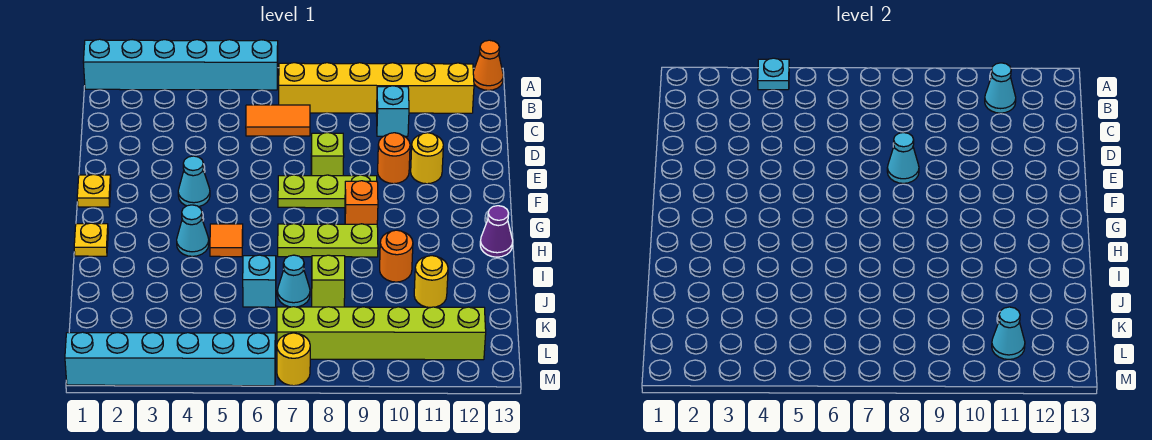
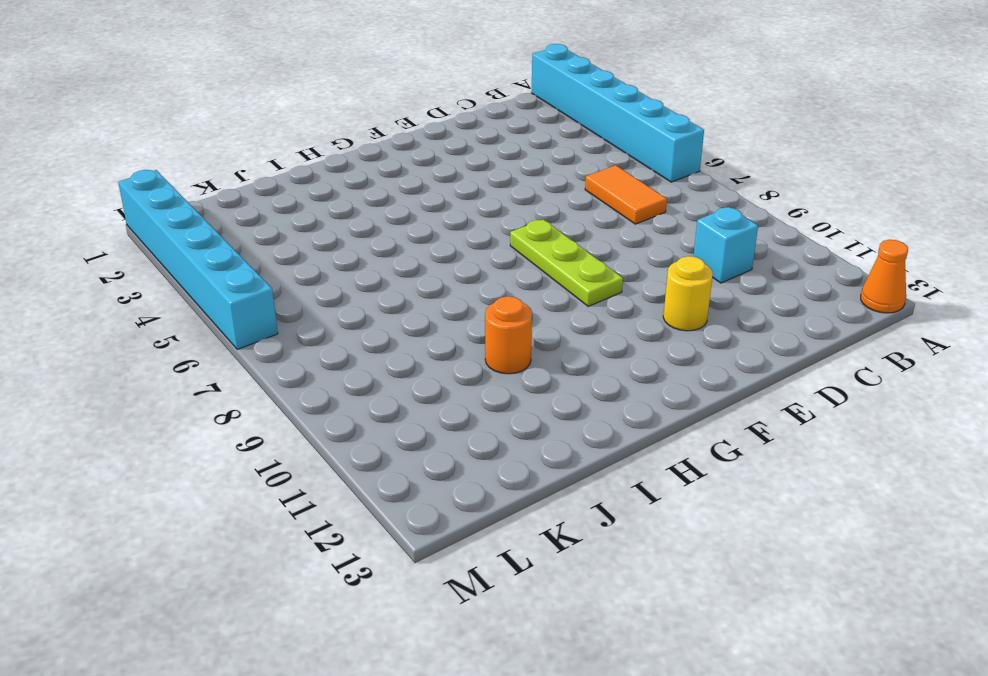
none -> yellow brick B7:B12 level 1
none -> lime brick E8 level 1
none -> orange round brick E10 level 1

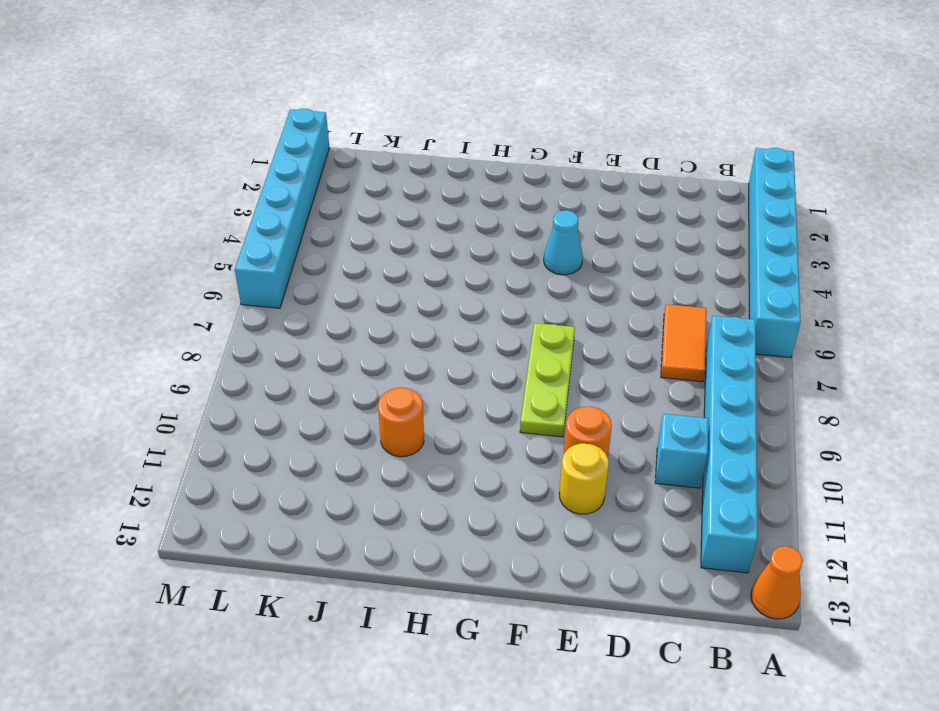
cyan brick B7:B12 level 1 -> yellow brick B7:B12 level 1
none -> lime brick E8 level 1
none -> yellow plate F1 level 1
none -> orange brick G9 level 1

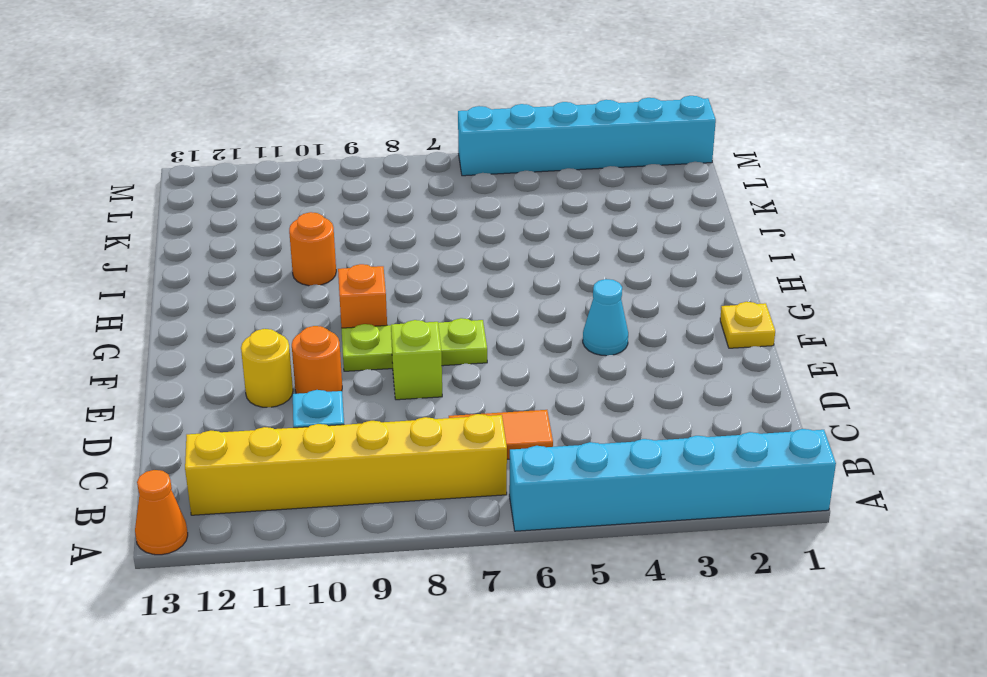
none -> yellow plate H1 level 1
none -> cyan cone H4 level 1
none -> orange tile H5 level 1

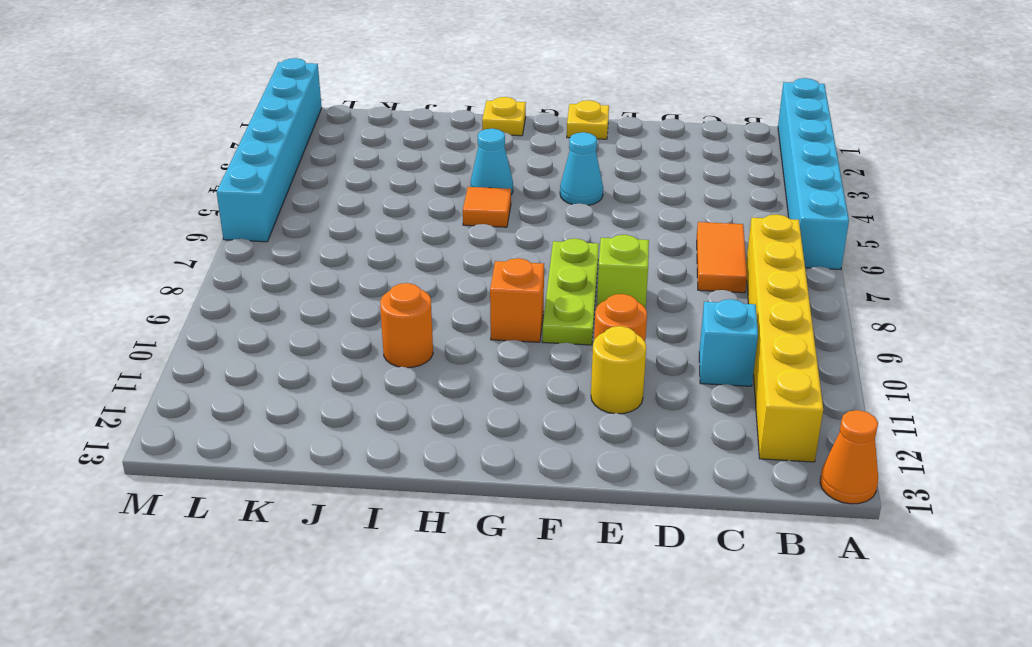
none -> lime plate H7:H9 level 1
none -> purple cone H13 level 1
none -> cyan brick J6 level 1

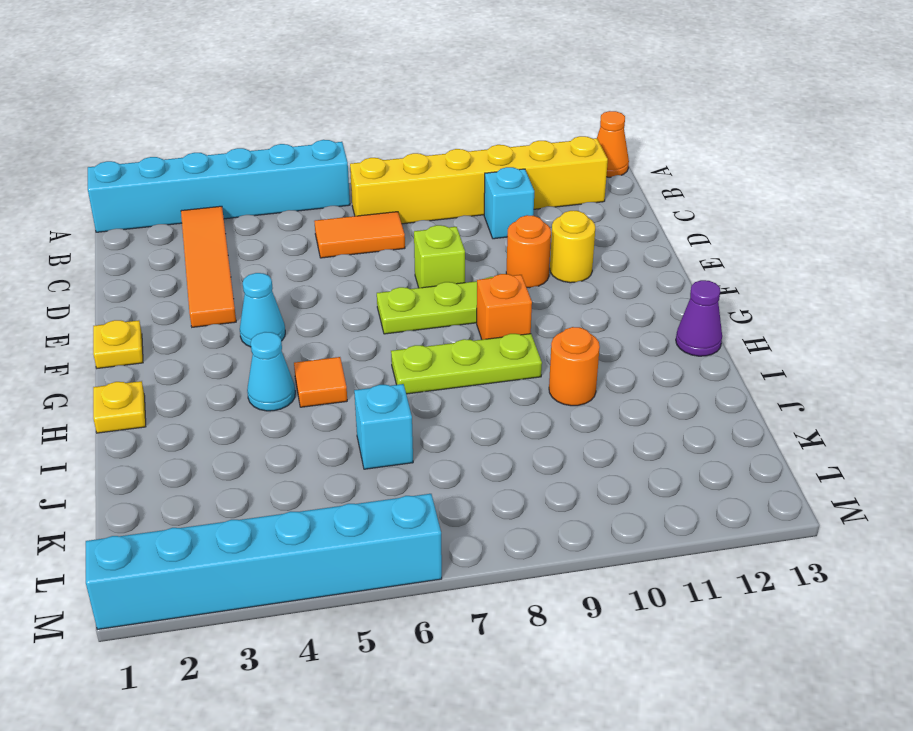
orange tile B3:E3 level 1 -> none
none -> cyan cone J7 level 1
none -> lime brick J8 level 1
none -> yellow round brick J11 level 1

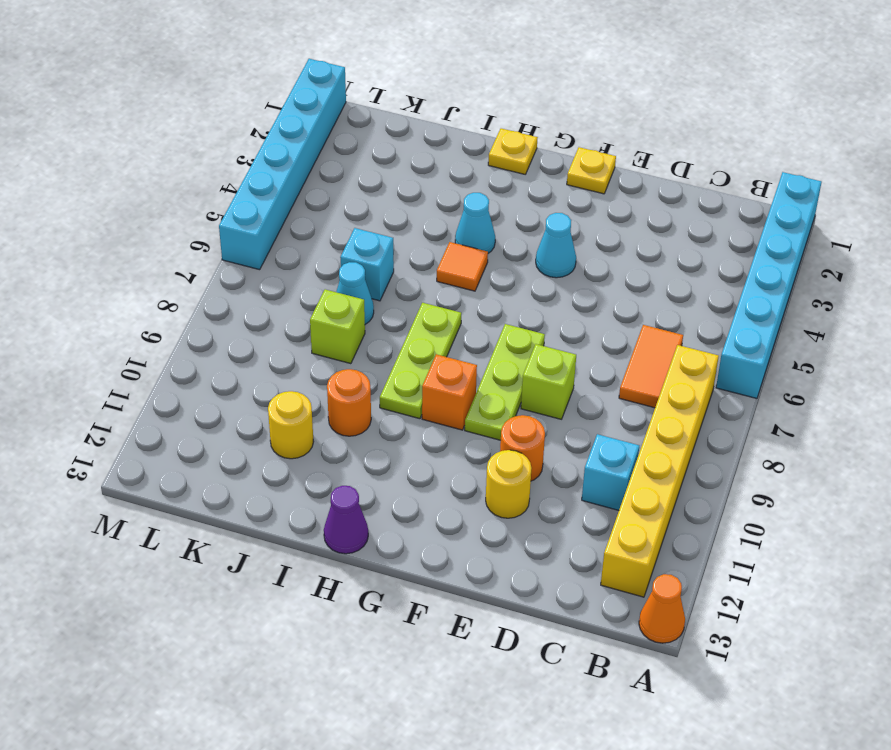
none -> lime brick L7:L12 level 1
none -> yellow round brick M7 level 1
none -> cyan plate A4 level 2

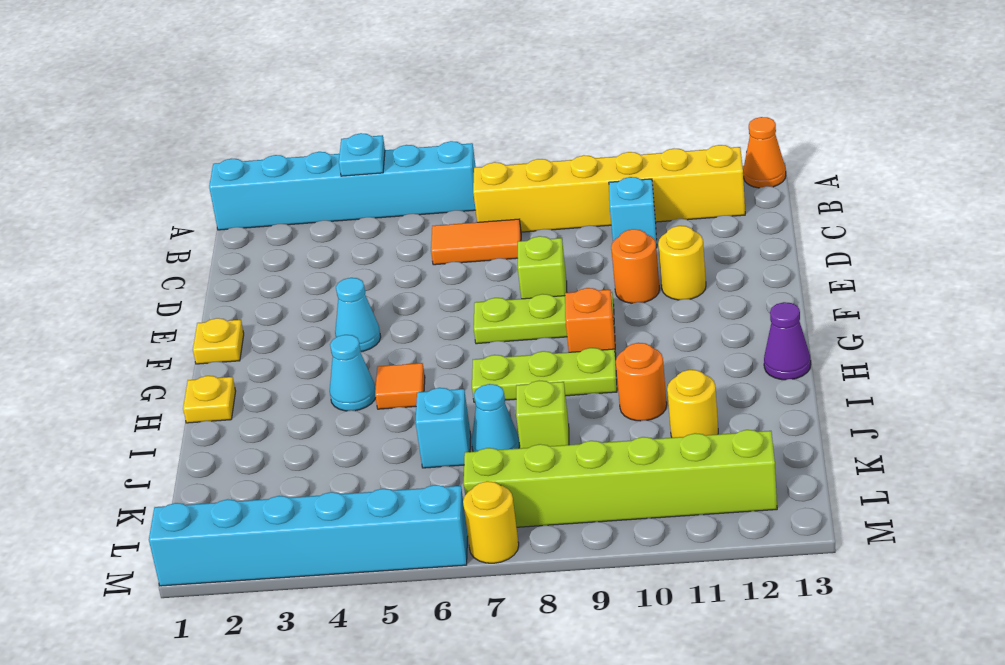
none -> cyan cone B11 level 2
none -> cyan cone E8 level 2
none -> cyan cone L11 level 2

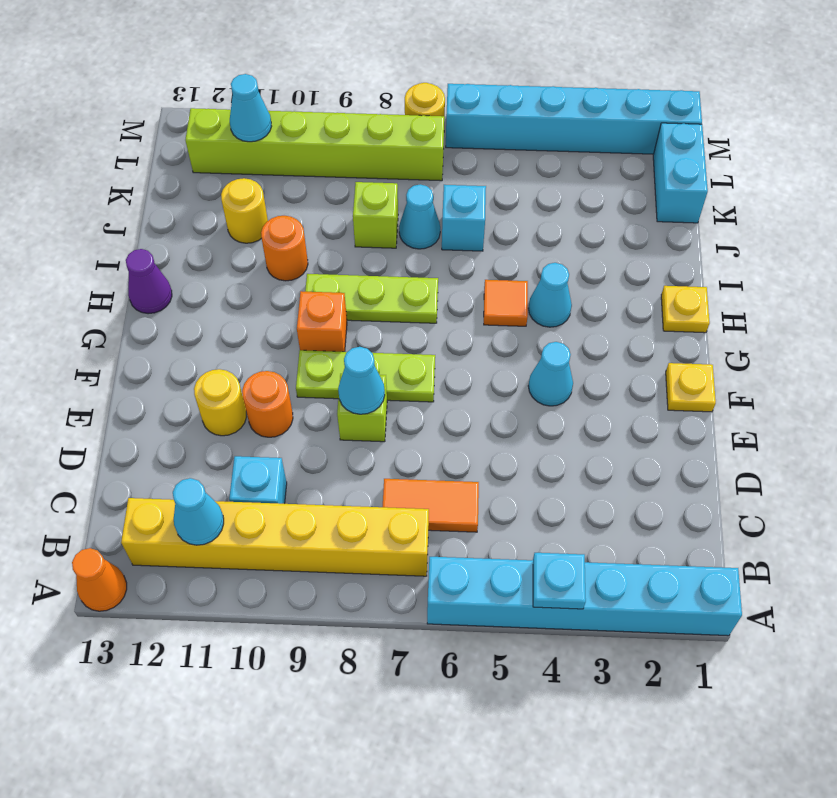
cyan brick K1:L1 level 1 -> none

